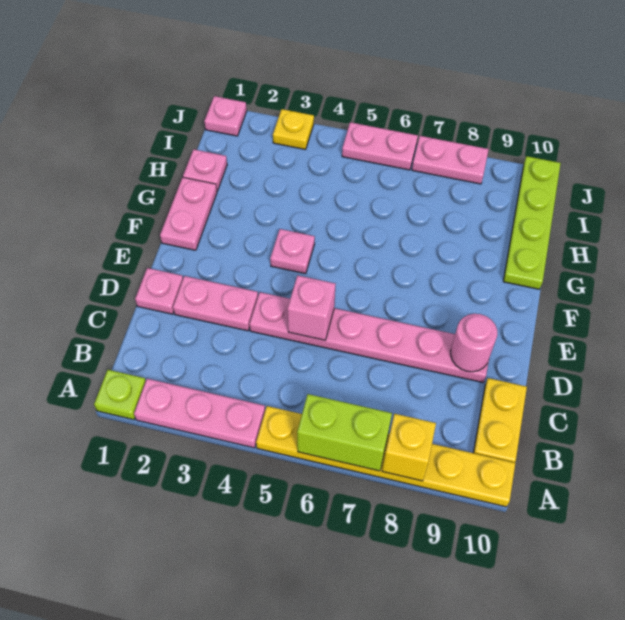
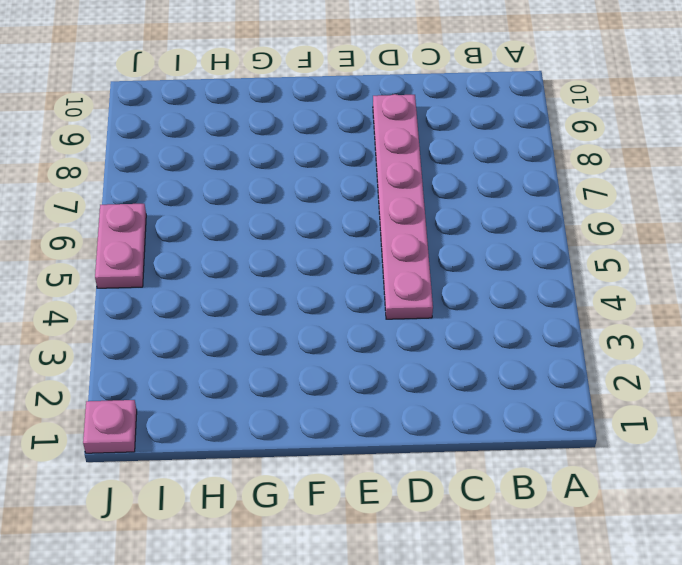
none -> lime plate A1 level 1
none -> pink plate A2:A4 level 1
none -> yellow plate A5:A10 level 1

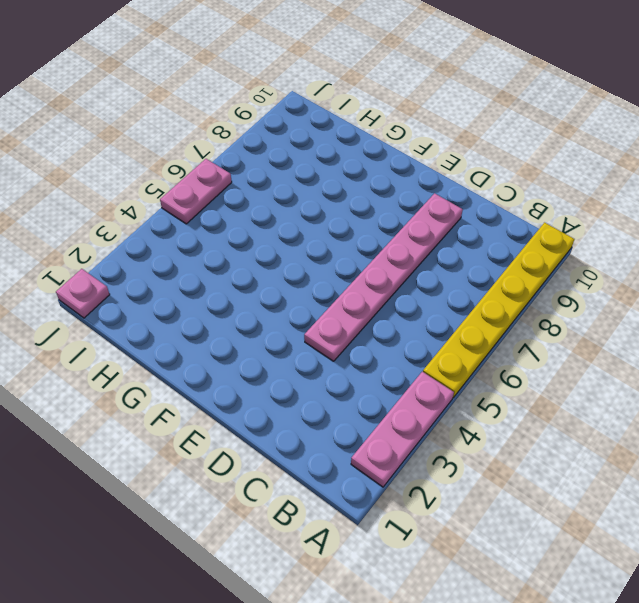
none -> lime plate A1 level 1
none -> yellow plate B10:C10 level 1
none -> pink plate D1 level 1

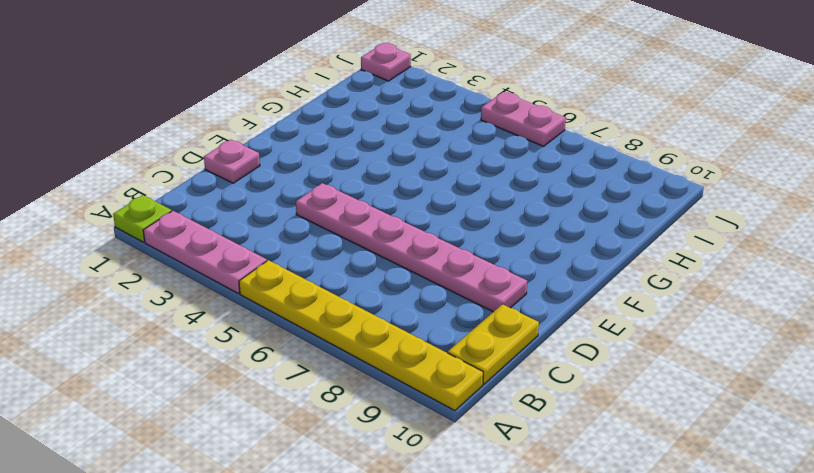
none -> pink plate D2:D3 level 1
none -> pink plate F1:G1 level 1
none -> pink plate F4 level 1

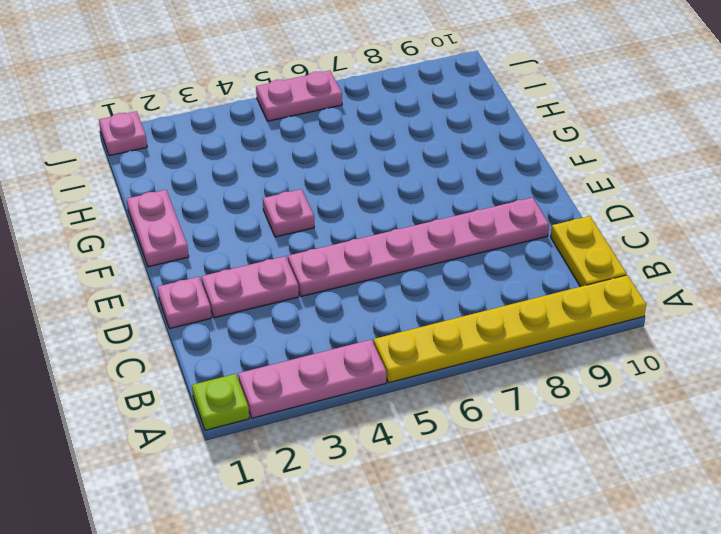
none -> lime plate G10:J10 level 1
none -> pink plate H1 level 1
none -> yellow plate J3 level 1

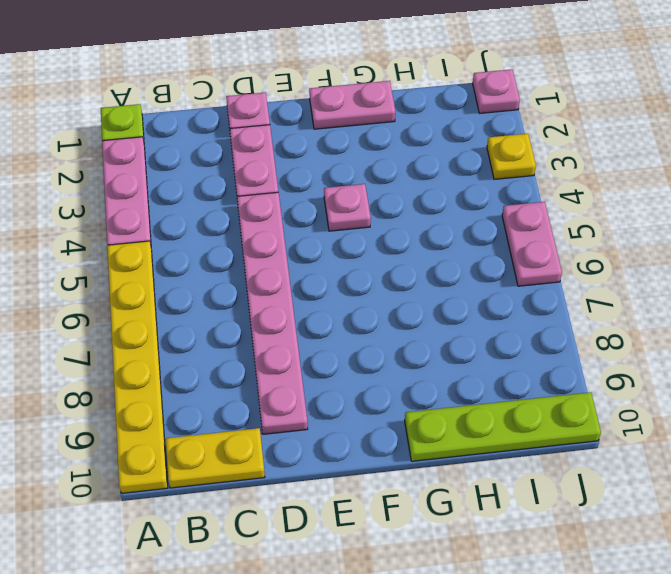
none -> pink plate H1 level 1
none -> pink plate J7:J8 level 1
none -> lime brick A6:A7 level 2

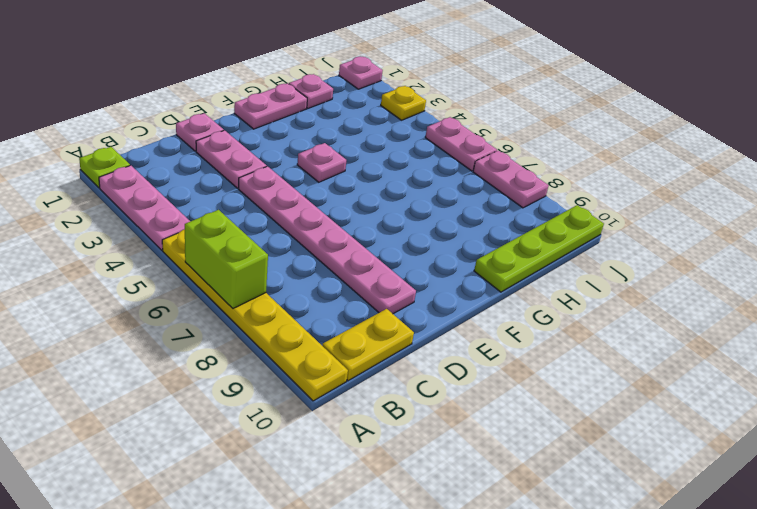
none -> yellow brick A8 level 2
none -> pink brick D5 level 2
none -> pink round brick D9 level 2

